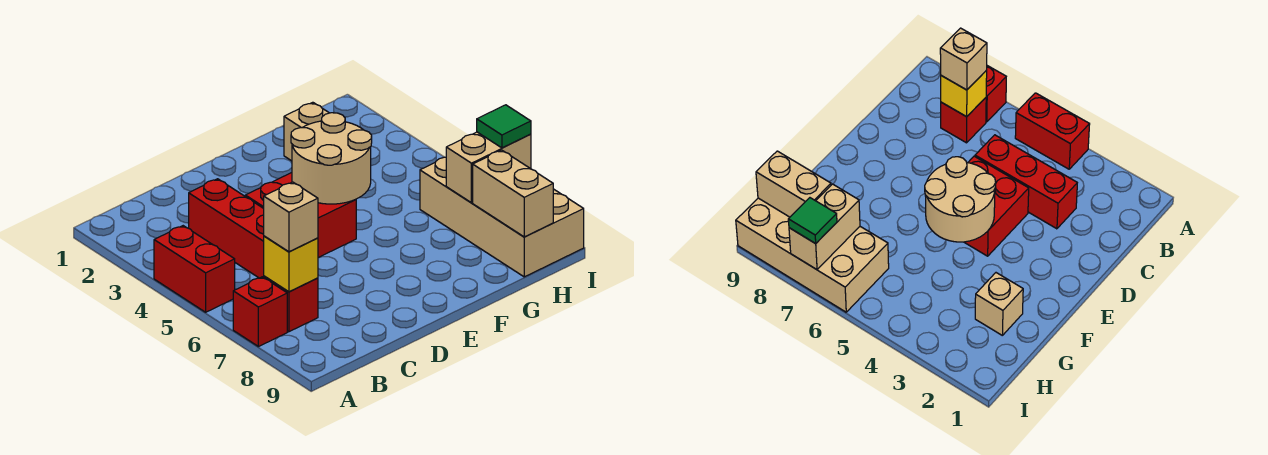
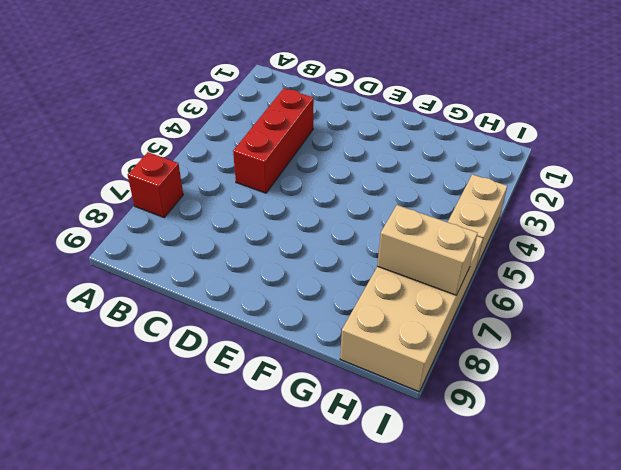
tan brick I4:I5 level 1 -> tan brick H8:H9 level 2
none -> red brick A4:A5 level 1
none -> red brick B7 level 1
none -> red brick D4:E5 level 1

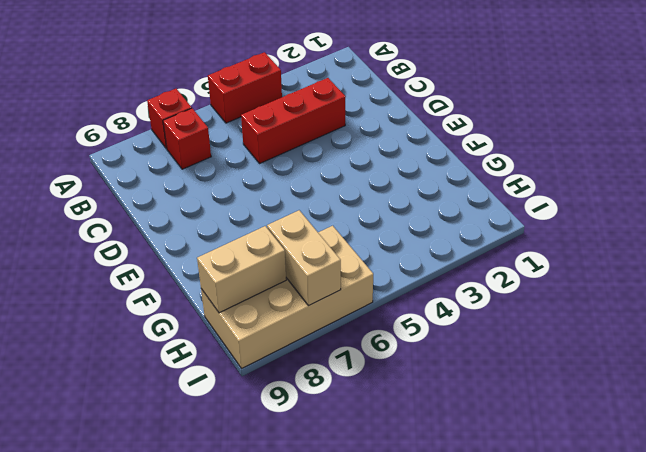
none -> red brick D4:E5 level 1
none -> tan brick G2 level 1
none -> yellow brick B7 level 2

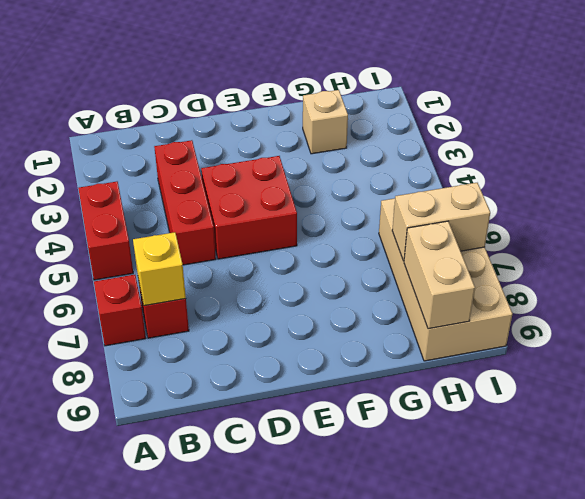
none -> tan round brick E4:F5 level 2
none -> tan brick B7 level 3
none -> green tile I7 level 3

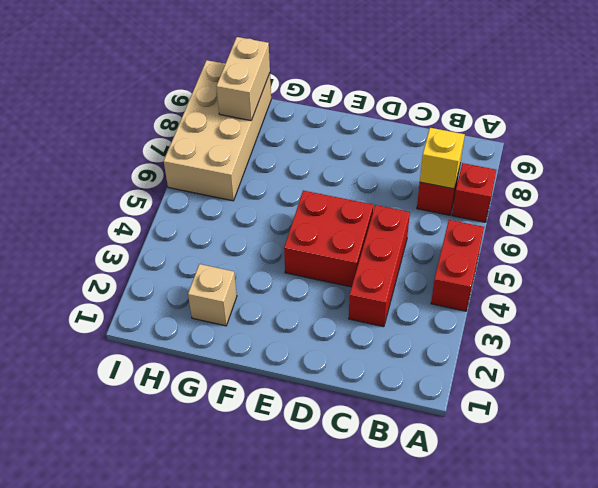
none -> tan round brick E4:F5 level 2
none -> tan brick H7:I7 level 2
none -> tan brick B7 level 3

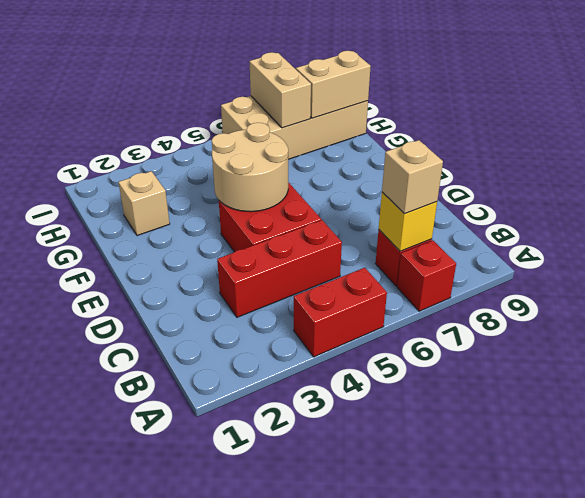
none -> green tile I7 level 3

